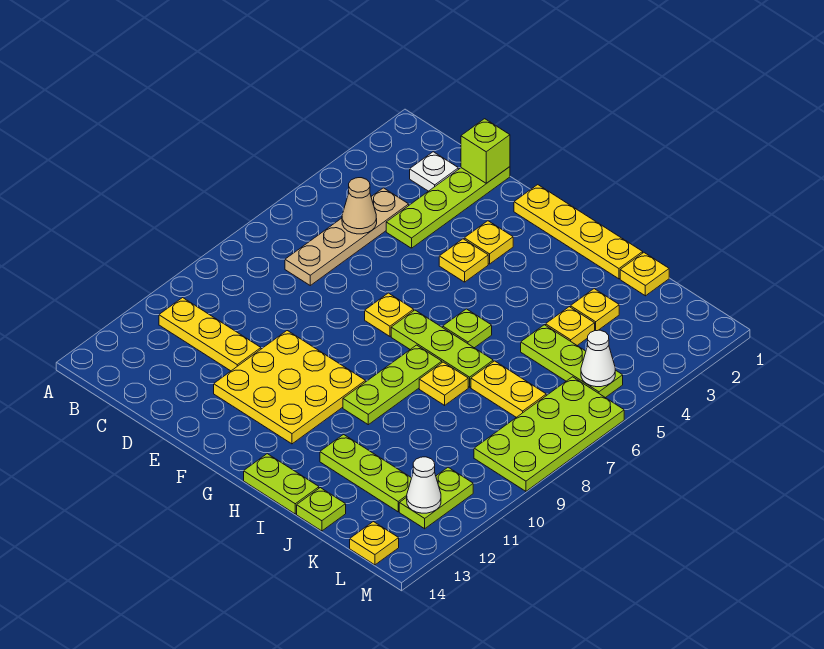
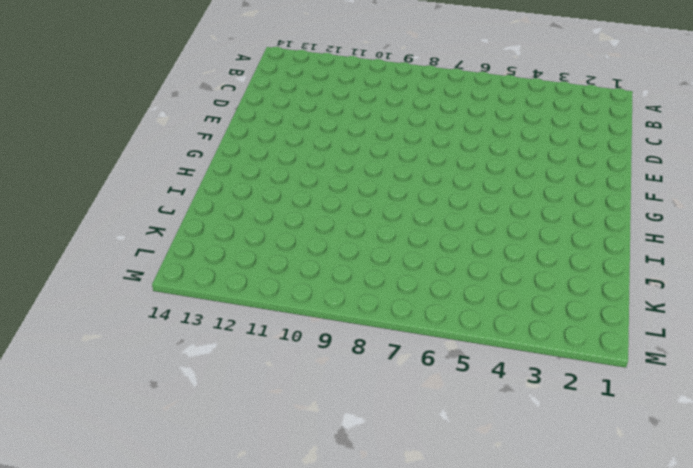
none -> yellow plate B11:D11 level 1
none -> white plate C2 level 1
none -> tan plate C4:C7 level 1

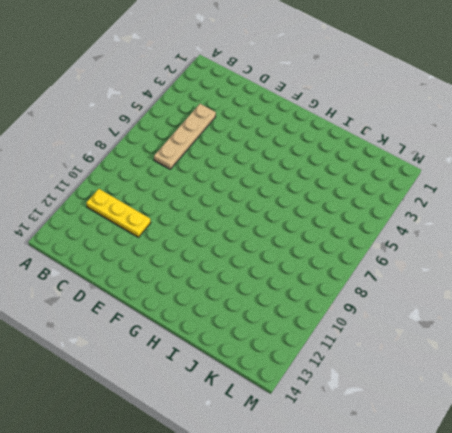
none -> white plate C2 level 1
none -> lime plate D1:D4 level 1
none -> yellow plate E10:G12 level 1

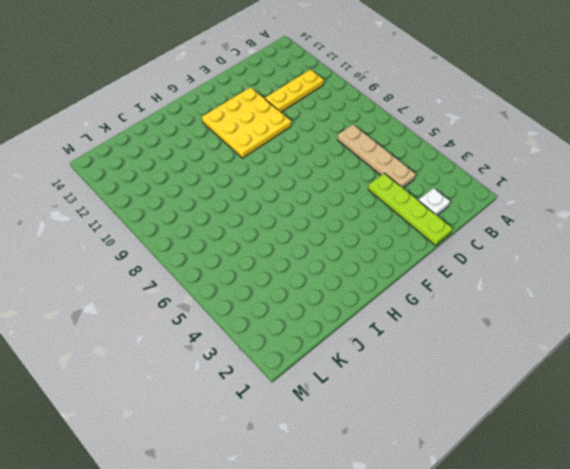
none -> yellow plate F1:I1 level 1
none -> yellow plate F3 level 1
none -> yellow plate F4 level 1

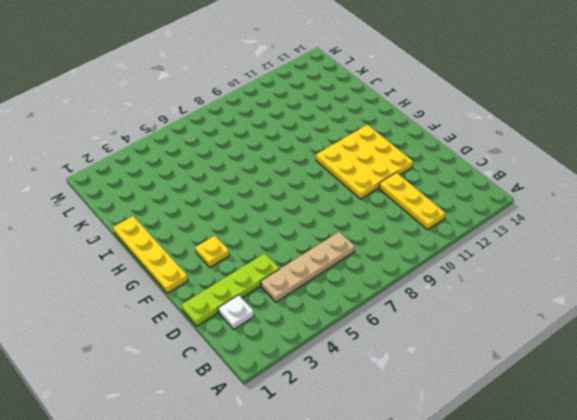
none -> yellow plate F4 level 1
none -> yellow plate F7 level 1
none -> lime plate G7:I7 level 1

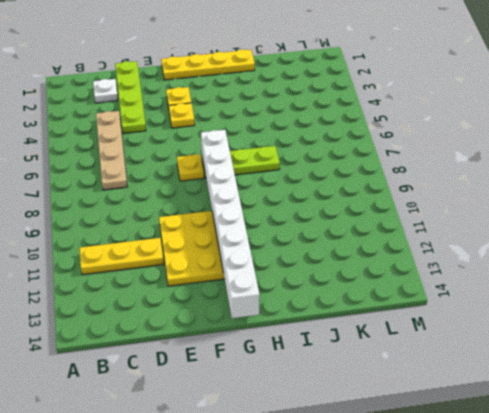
white brick G7:G14 level 2 -> none
none -> lime plate H6 level 1
none -> lime plate H8:H10 level 1
none -> lime plate H14:I14 level 1

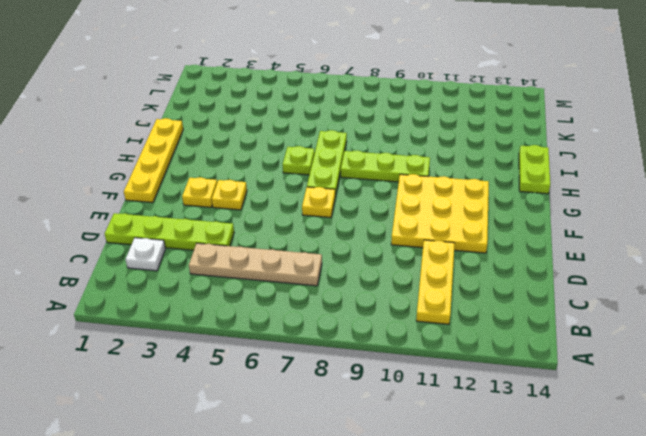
none -> yellow plate I8 level 1
none -> lime plate I12:K12 level 1
none -> yellow plate J1 level 1

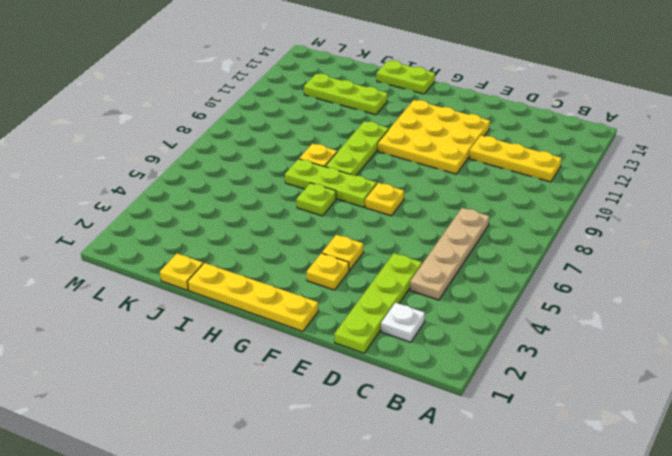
none -> yellow plate J3 level 1
none -> yellow plate J4 level 1
none -> lime plate J5:L5 level 1

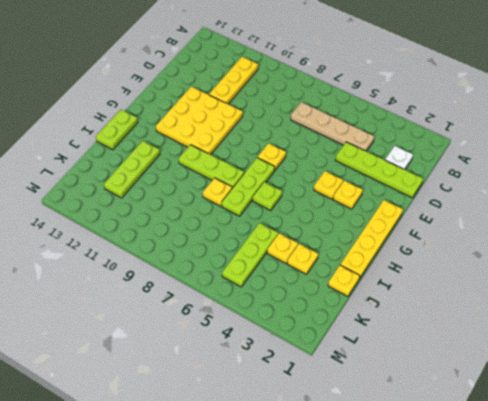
none -> yellow plate J7:K7 level 1
none -> lime plate J14 level 1
none -> lime plate L6:M9 level 1

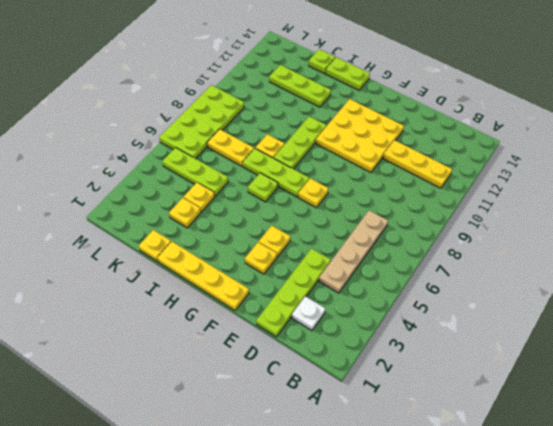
none -> lime plate L11:L12 level 1
none -> yellow plate L14 level 1
none -> tan cone C5 level 2

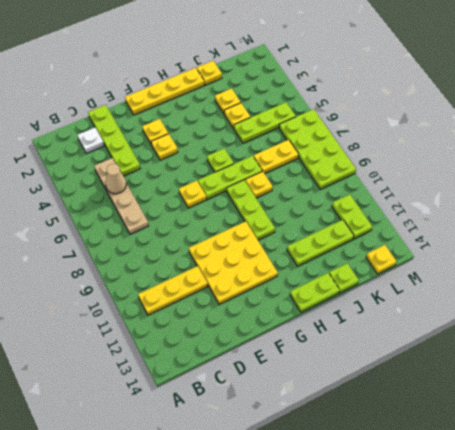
none -> lime brick D1 level 2
none -> white cone L5 level 2
none -> white cone L12 level 2

